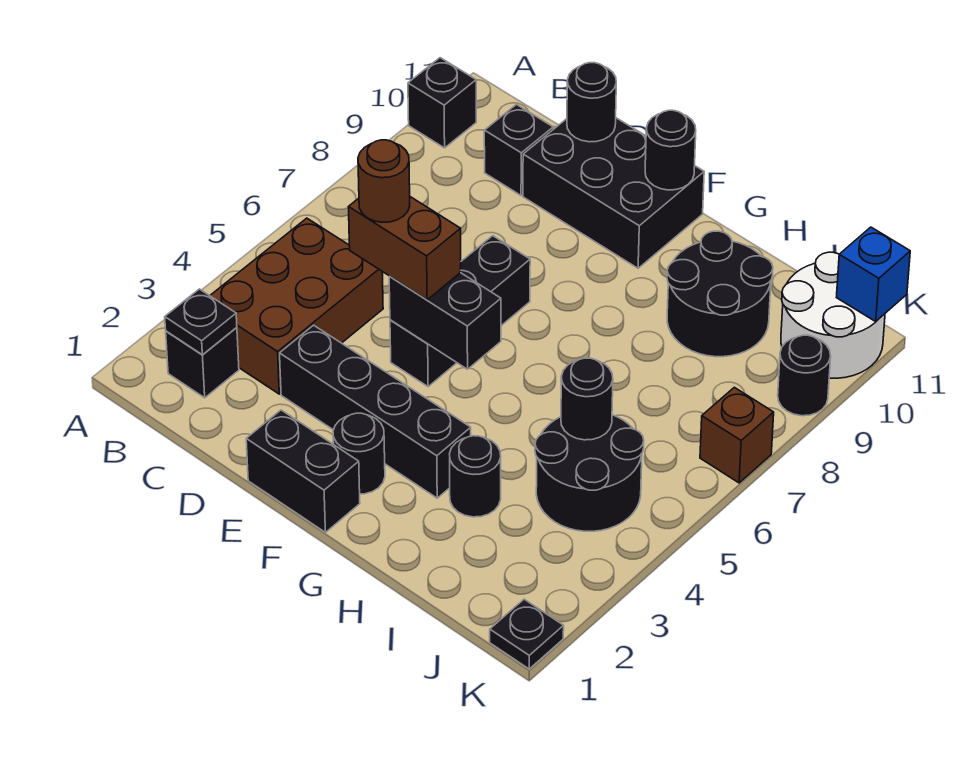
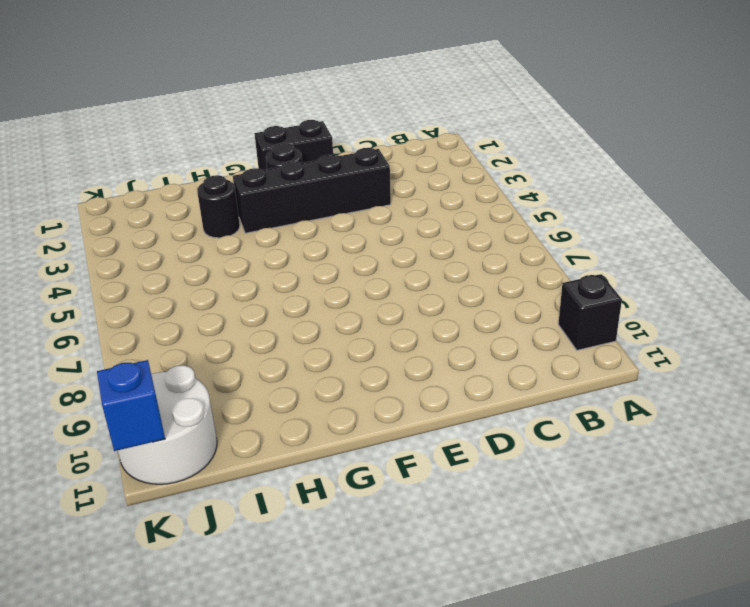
none -> black brick B2 level 1
none -> brown brick B3:C5 level 1
none -> black brick C10 level 1

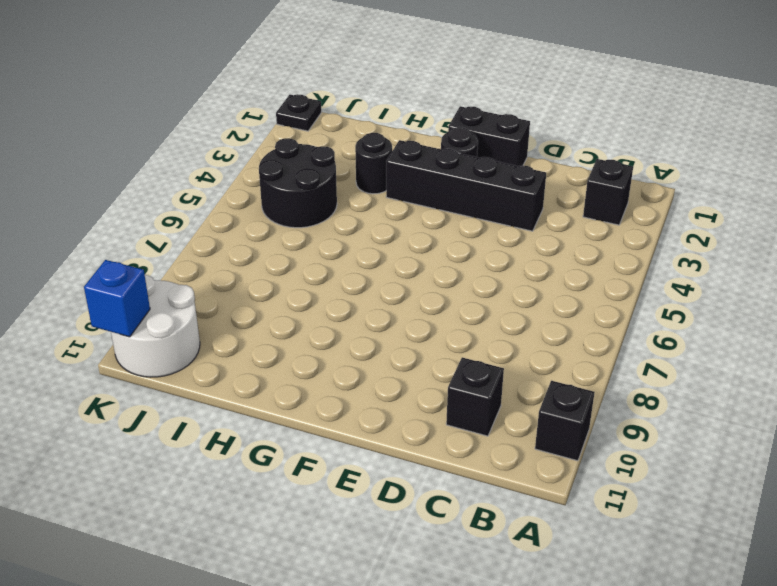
none -> brown brick B3:C5 level 1
none -> black brick D10:F11 level 1
none -> black brick E5:E7 level 1

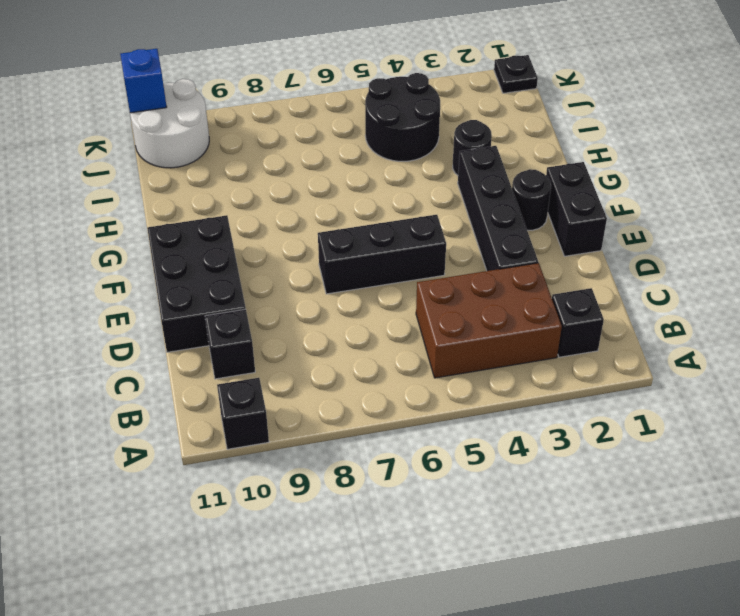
none -> black round brick H9:I10 level 1
none -> brown brick K7 level 1
none -> black round brick K9 level 1

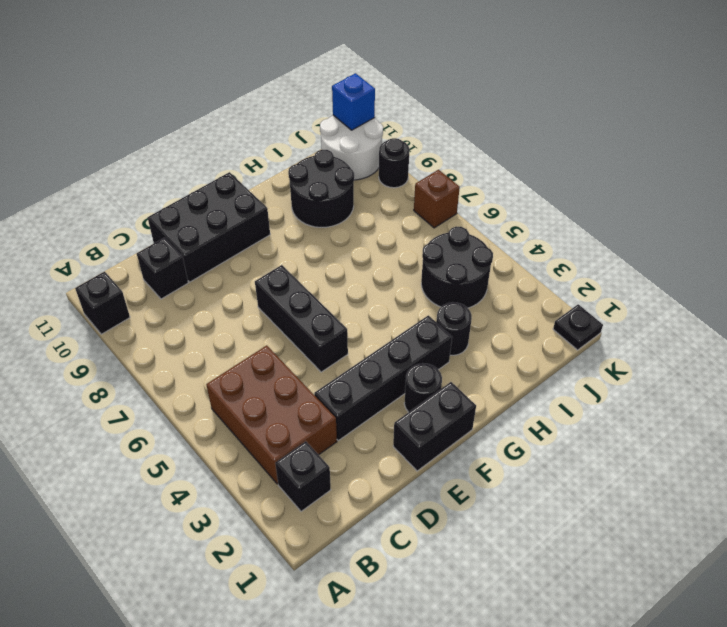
none -> black plate B2 level 2
none -> black round brick D11 level 2
none -> black brick E5:F5 level 2

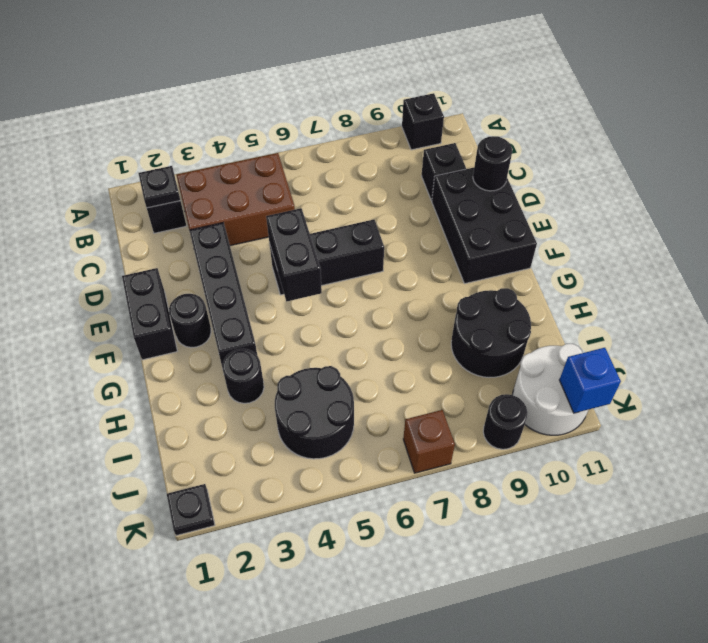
none -> black round brick F11 level 2
none -> black round brick I5 level 2
none -> brown brick D5:E5 level 3

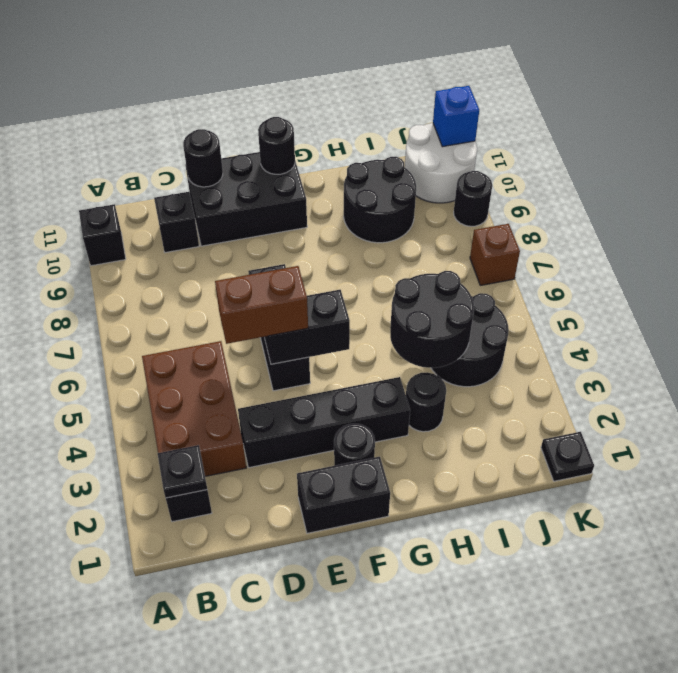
black round brick H4:I5 level 2 -> black round brick I5 level 2
none -> brown round brick D5 level 4

